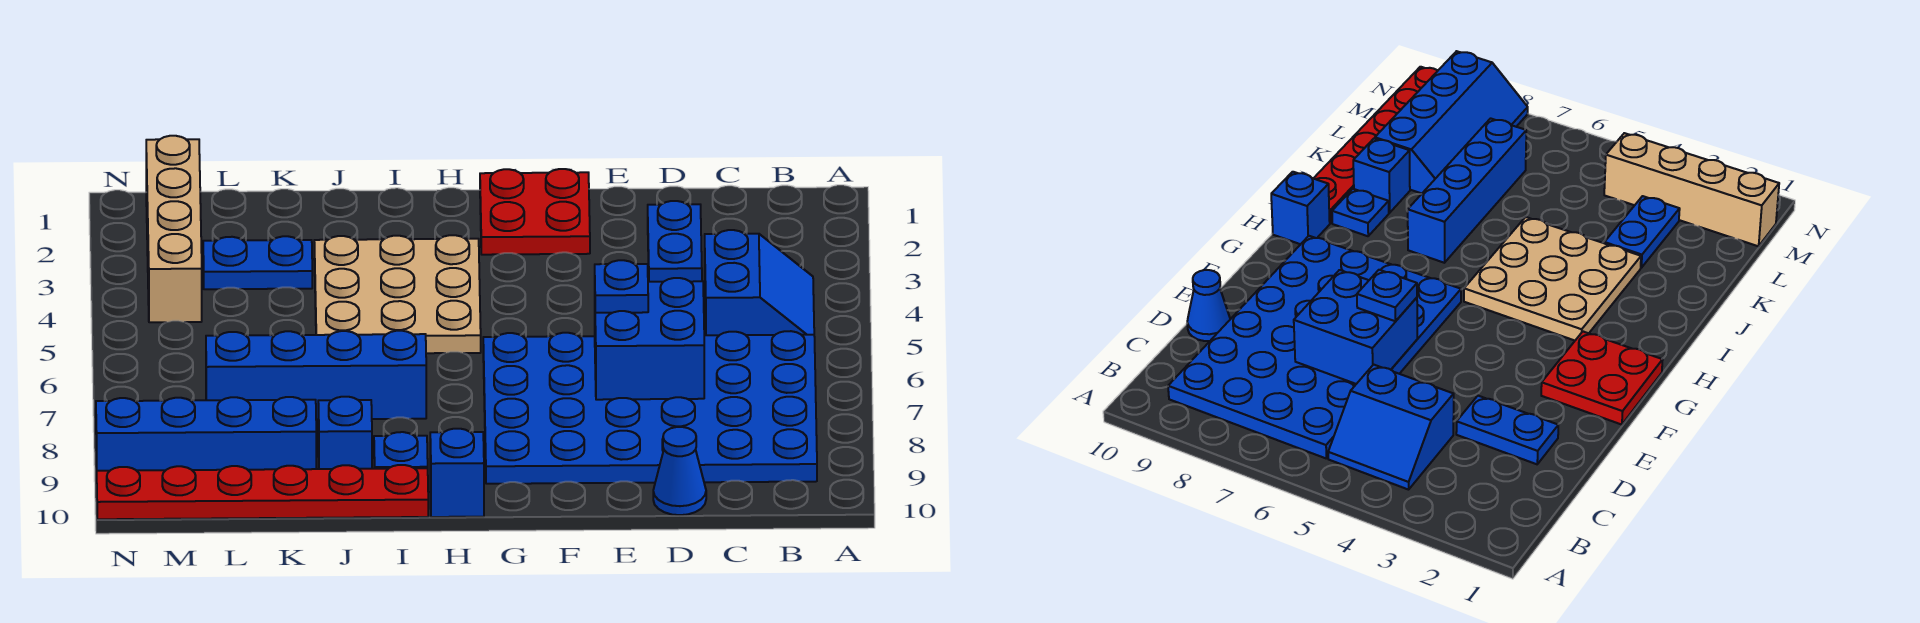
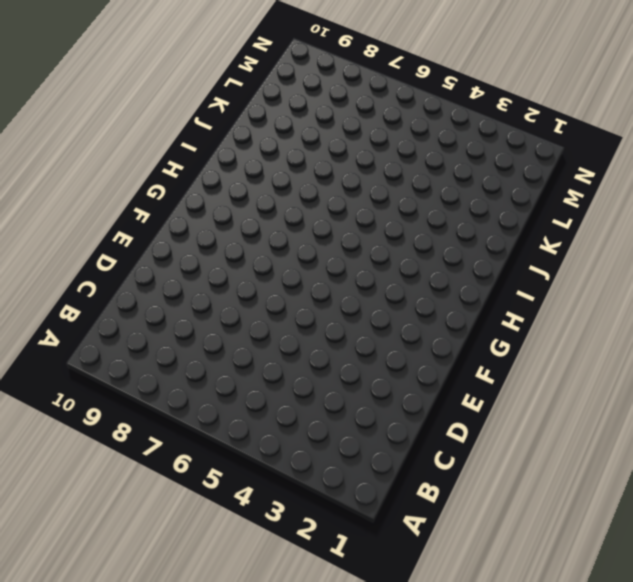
none -> blue slope B4:C5 level 1 top C
none -> blue plate B6:G9 level 1
none -> blue plate D2:D3 level 1

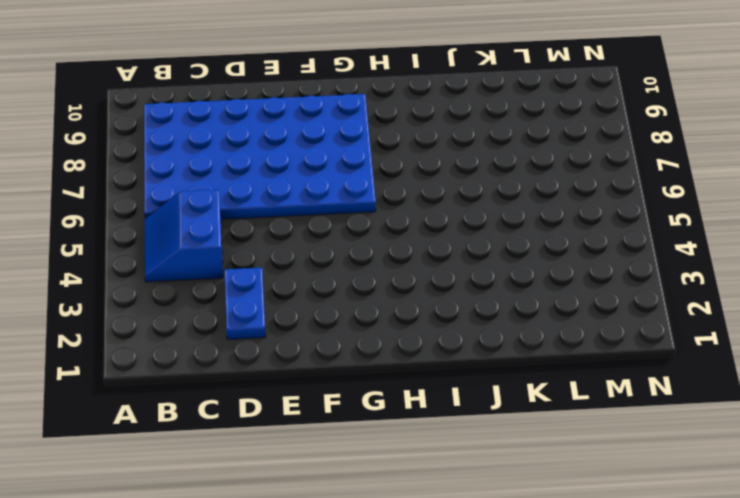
none -> blue cone D10 level 1
none -> red plate F1:G2 level 1
none -> tan plate H3:J5 level 1

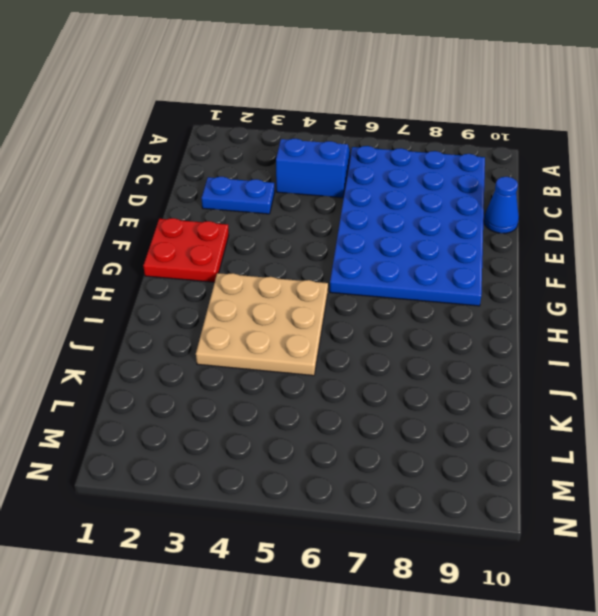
none -> blue brick H10 level 1
none -> blue brick I7:L7 level 1
none -> blue plate I9 level 1

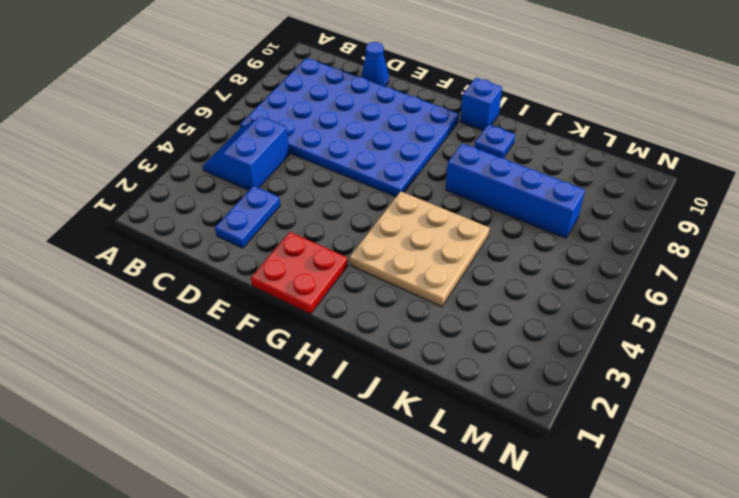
none -> red plate I10:N10 level 1
none -> blue brick J9 level 1
none -> blue plate K3:L3 level 1

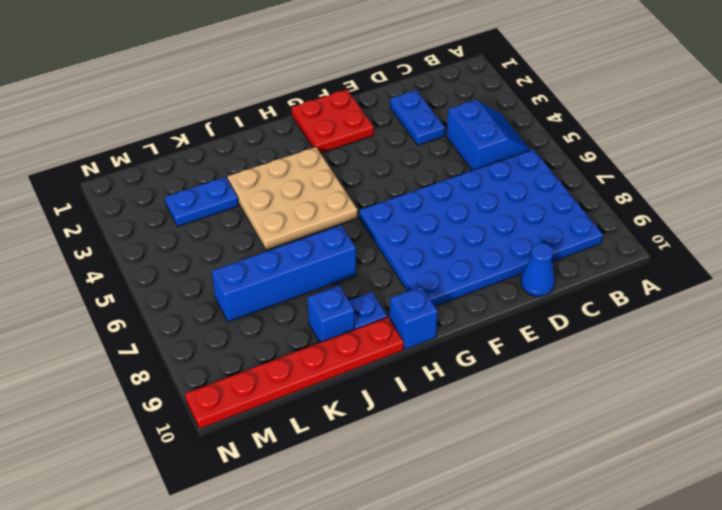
none -> blue slope K8:N9 level 1 top 9
none -> tan brick M1:M4 level 1
none -> blue brick D6:E7 level 2

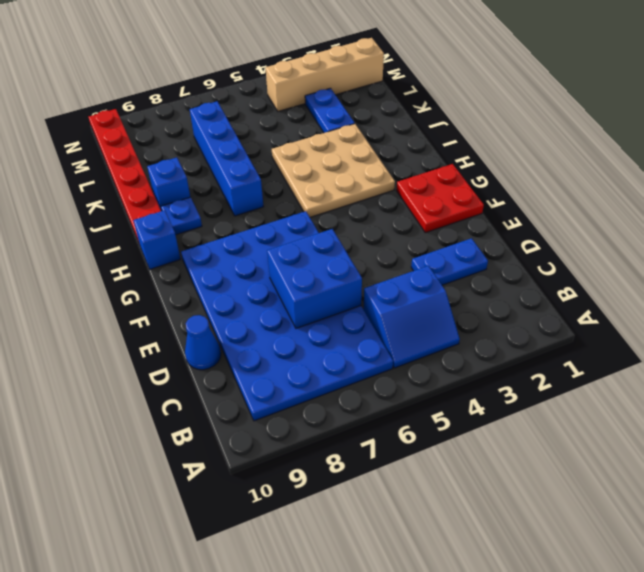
none -> blue slope K8:N9 level 1 top 9
none -> blue plate E6 level 3

